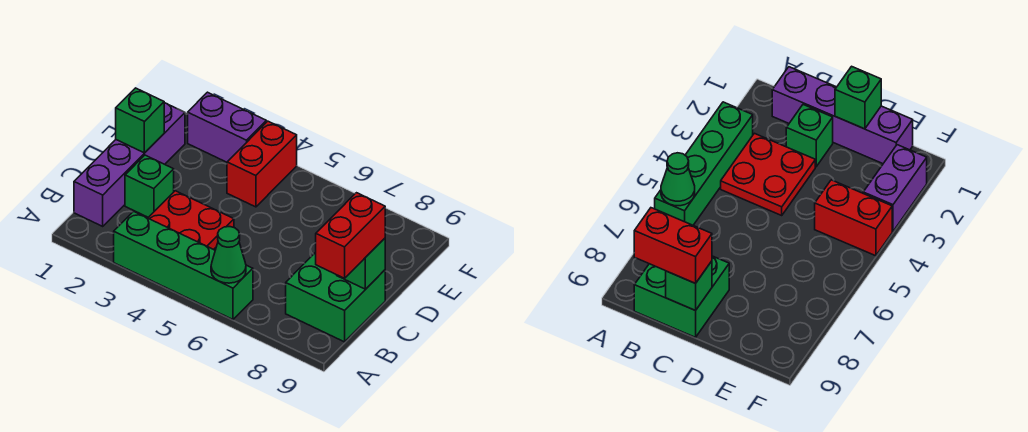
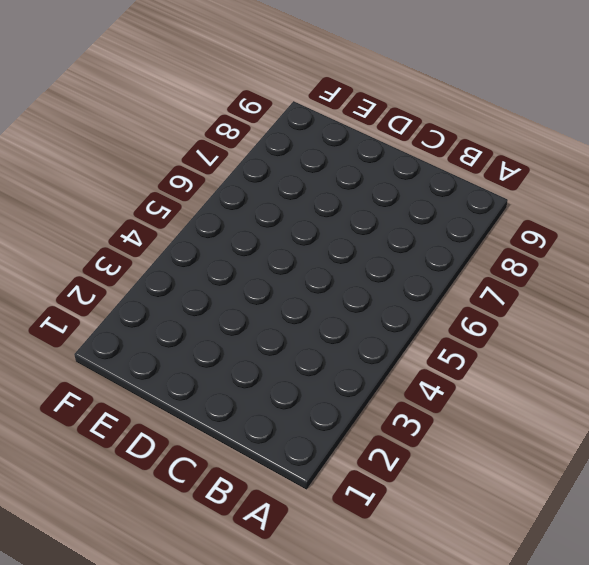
none -> green brick A3:A6 level 1
none -> purple brick B1:E1 level 1

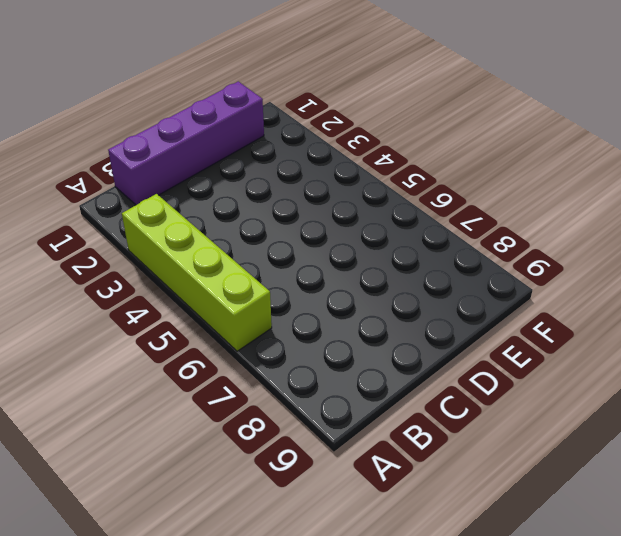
lime brick A3:A6 level 1 -> green brick A3:A6 level 1
none -> red plate B3:C4 level 1
none -> green brick B8:C9 level 1

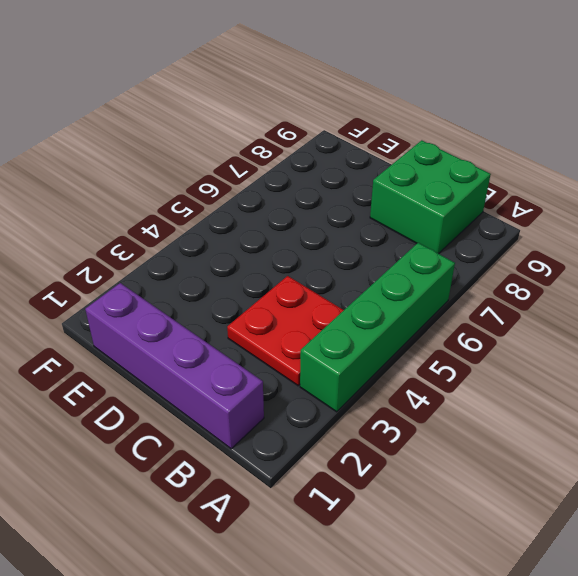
none -> green brick C2 level 1
none -> red brick E4:F4 level 1

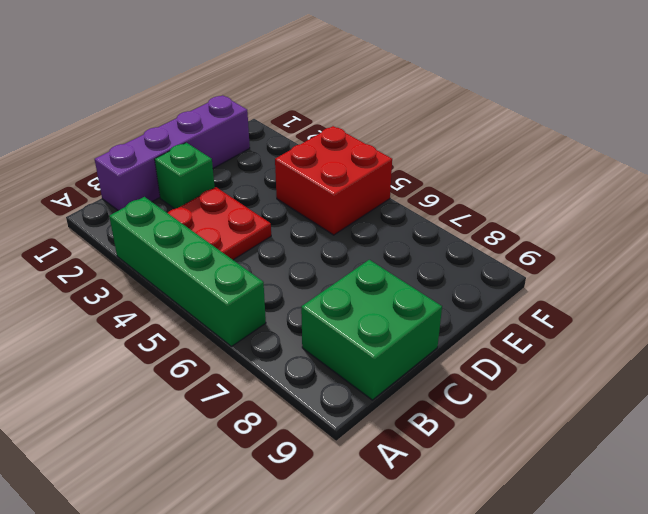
red brick E4:F5 level 1 -> red brick E4:F4 level 1
none -> purple brick F2:F3 level 1
none -> green cone A6 level 2

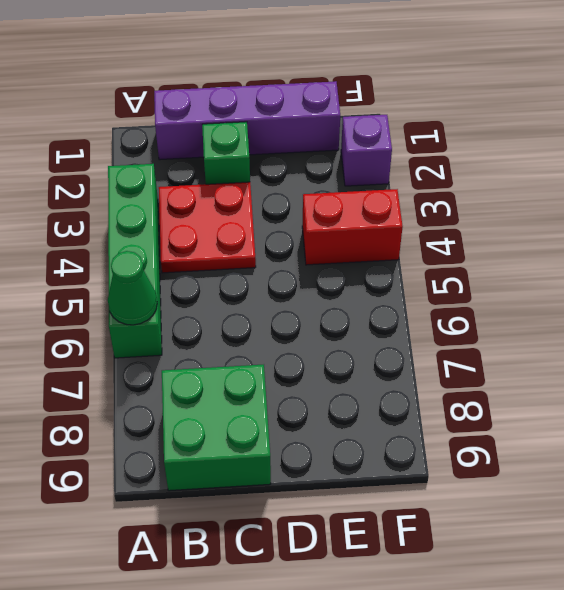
purple brick F2 level 1 -> purple brick F2:F3 level 1
none -> green brick C9 level 2
none -> green brick D1 level 2

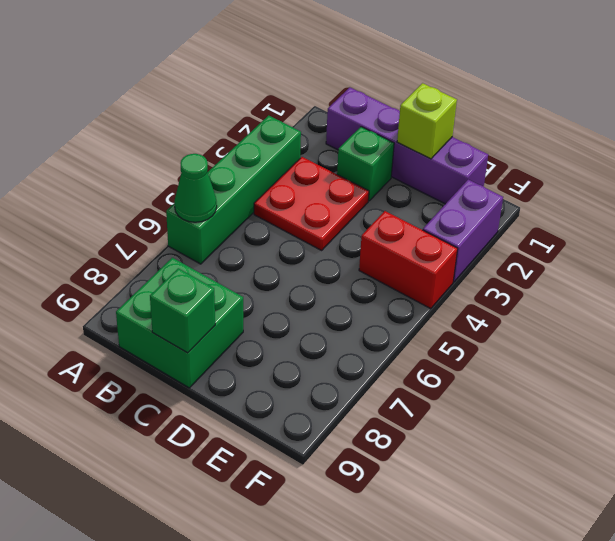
lime brick D1 level 2 -> green brick D1 level 2
none -> red brick B9:C9 level 3

